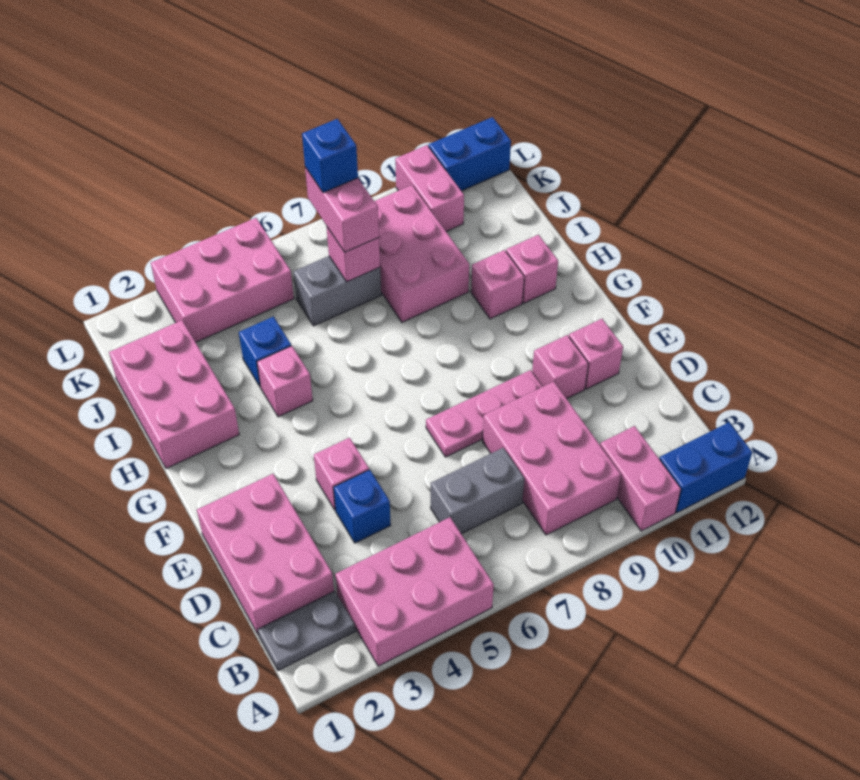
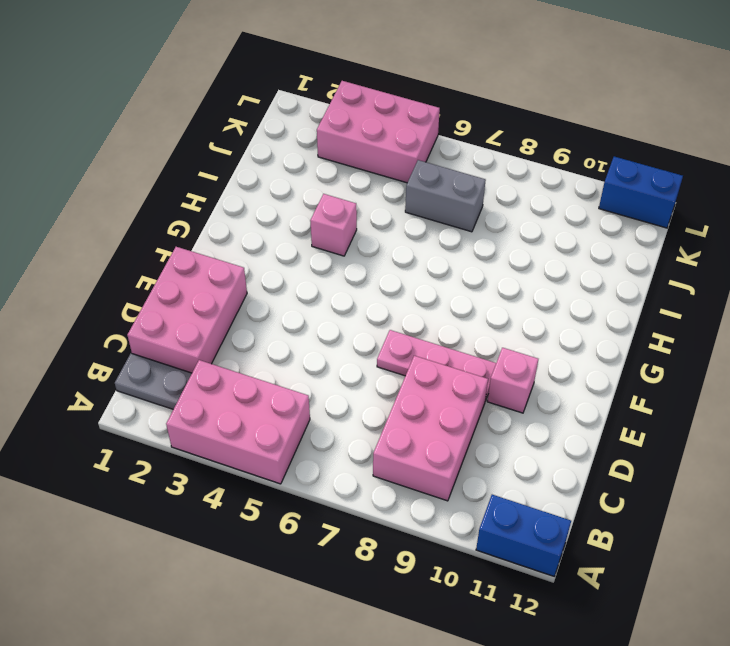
none -> pink brick A10:B10 level 1
none -> grey brick C6:C7 level 1
none -> blue brick D4 level 1

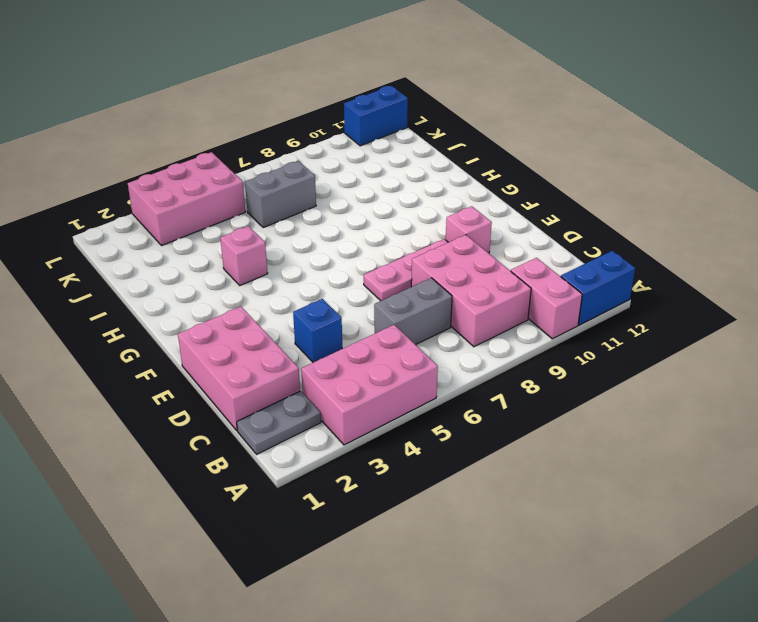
none -> pink brick E4 level 1
none -> pink brick E11 level 1
none -> pink brick H1:J2 level 1

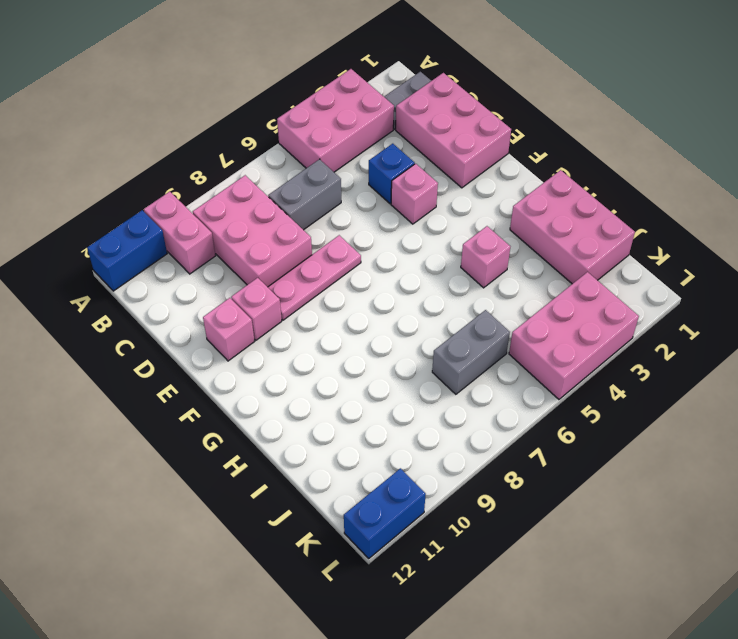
none -> pink brick H10 level 1
none -> pink brick H11 level 1
none -> blue brick I4 level 1

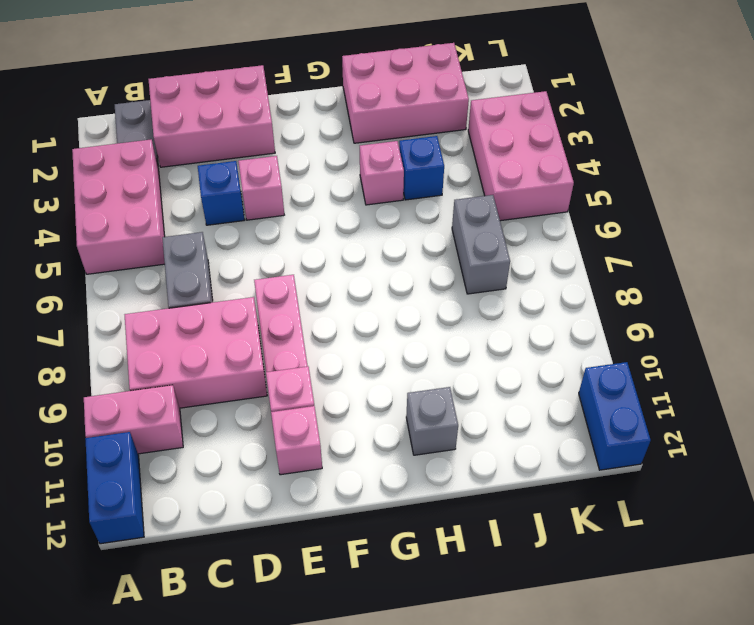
grey brick H11 level 1 -> pink brick H11 level 1
none -> pink brick H10 level 1
none -> pink brick I8:K9 level 1
none -> pink brick K10:L10 level 1

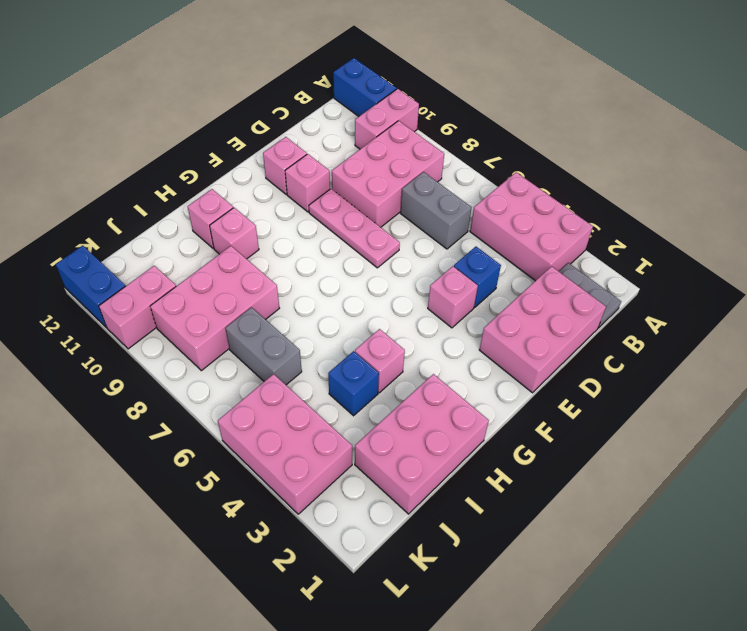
none -> pink brick J7 level 2
none -> pink brick J7:K7 level 3
none -> blue brick K7 level 4

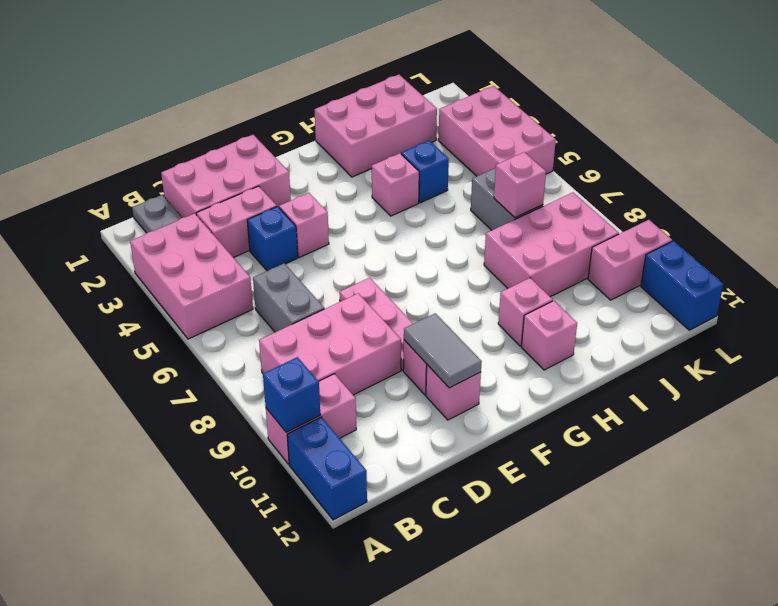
blue brick A10 level 2 -> blue brick K7 level 4
pink brick C3:D3 level 1 -> pink brick J7:K7 level 3
grey tile E10:E11 level 2 -> none

